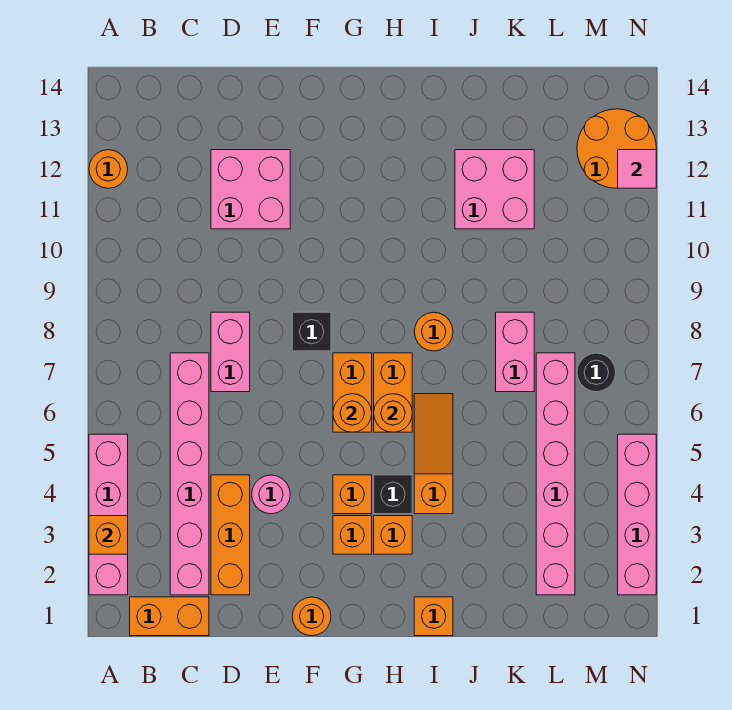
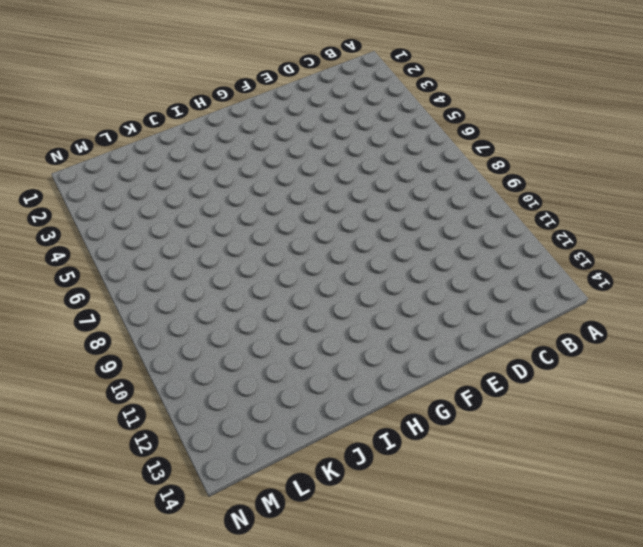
none -> pink brick A2:A5 level 1
none -> orange round brick A12 level 1
none -> orange brick B1:C1 level 1

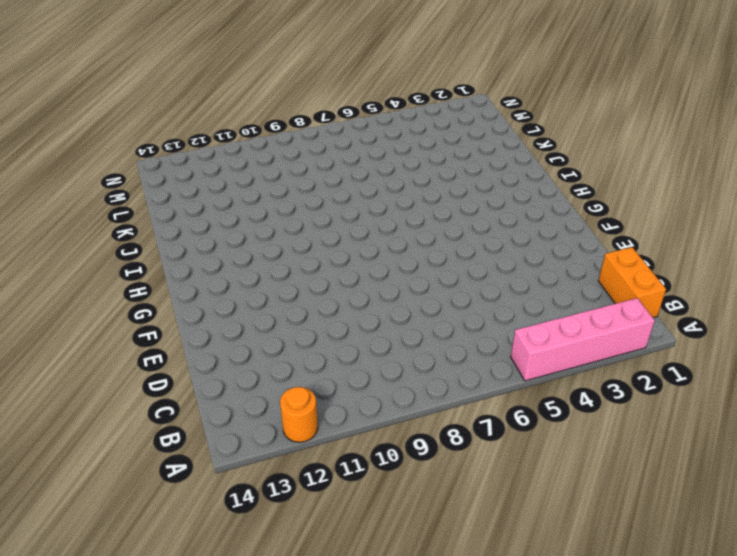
none -> pink brick C2:C7 level 1
none -> orange brick D2:D4 level 1
none -> pink brick D7:D8 level 1

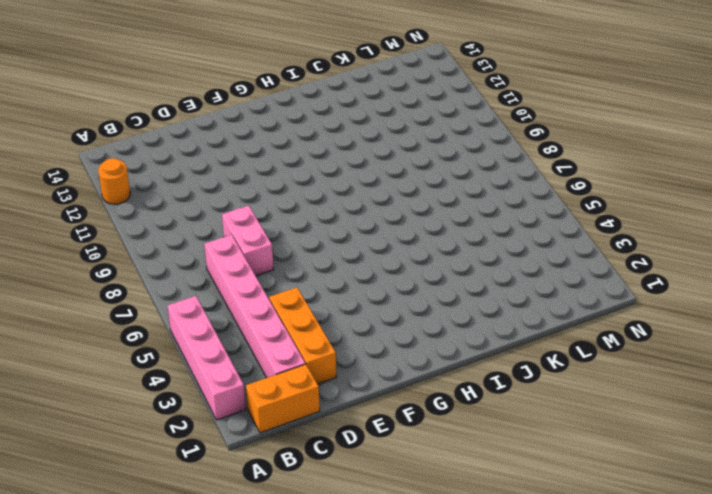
none -> pink brick D11:E12 level 1
none -> pink round brick E4 level 1
none -> orange round brick F1 level 1

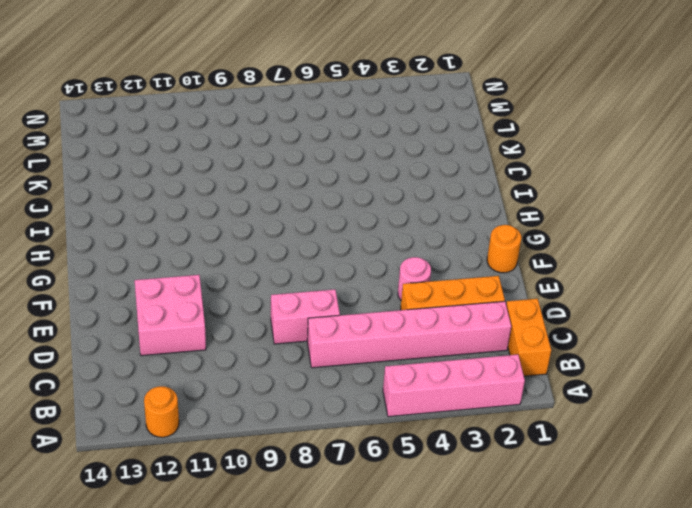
none -> black brick F8 level 1
none -> orange brick G3 level 1
none -> orange brick G4 level 1

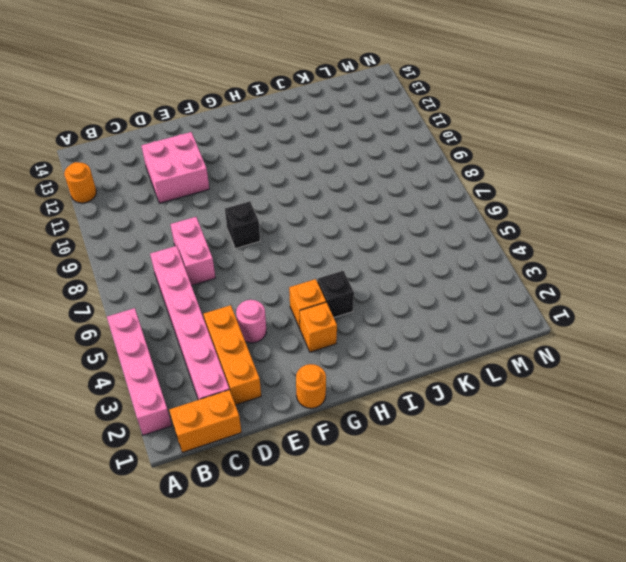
none -> orange brick G6:G7 level 1
none -> orange brick H3 level 1
none -> orange brick H6:H7 level 1

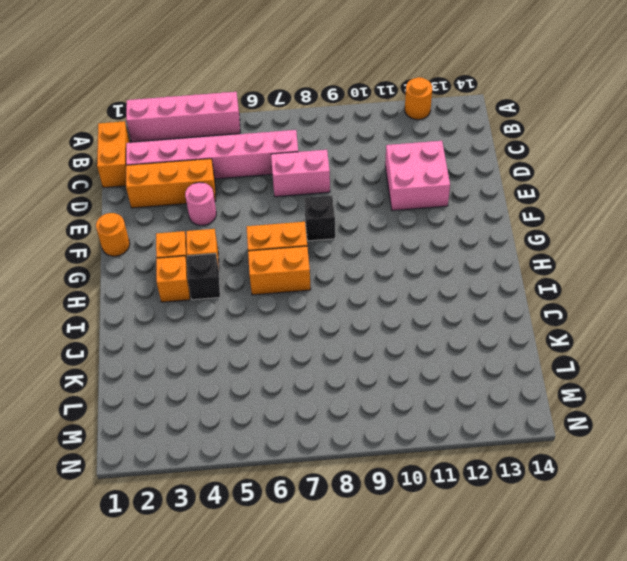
none -> orange brick I1 level 1
none -> orange slope I4:I6 level 1 top 4
none -> orange round brick I8 level 1

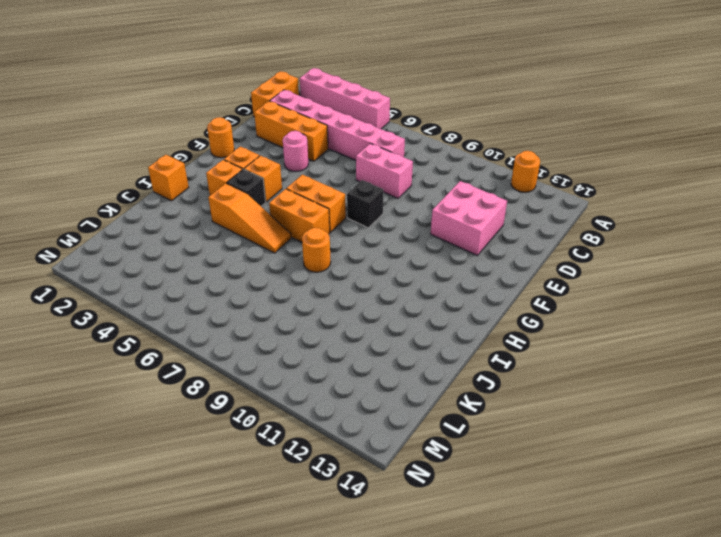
none -> pink brick J11:K12 level 1
none -> pink brick K7:K8 level 1
none -> pink brick L2:L7 level 1

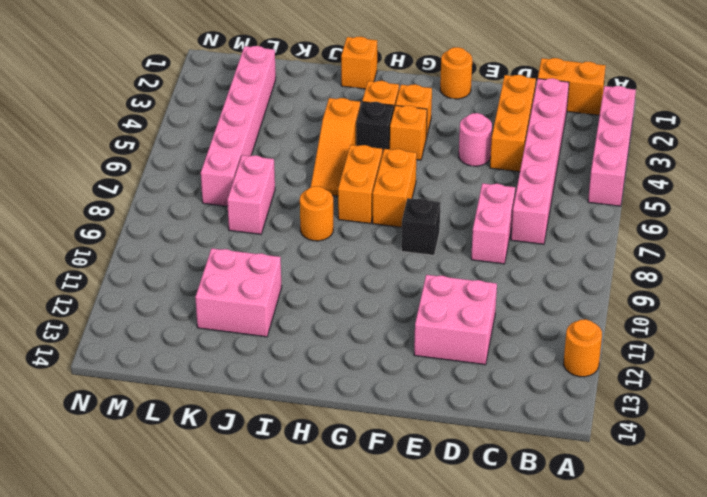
none -> black round brick M7 level 1
none -> orange round brick M12:N13 level 1
none -> pink brick N2:N5 level 1

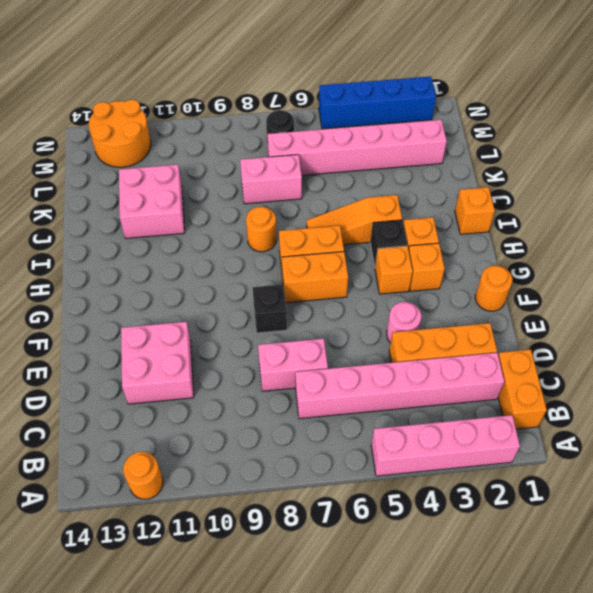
blue brick N2:N5 level 1 -> pink brick N2:N5 level 1
none -> orange brick A3 level 2
none -> orange round brick G6 level 2
none -> orange round brick H6 level 2

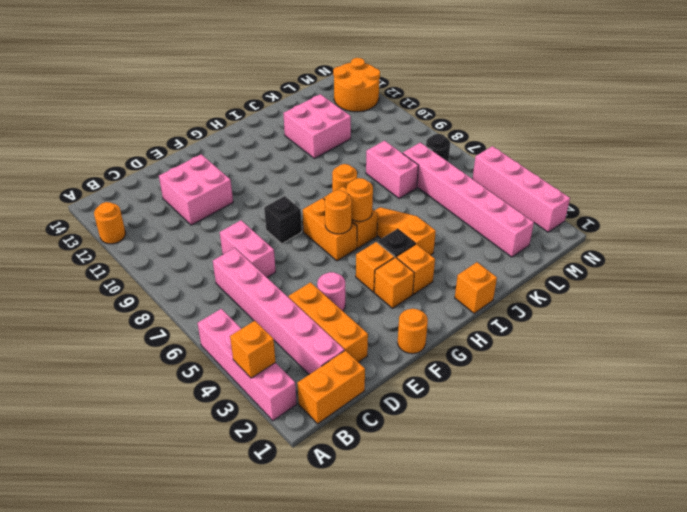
none -> pink tile N12 level 2

